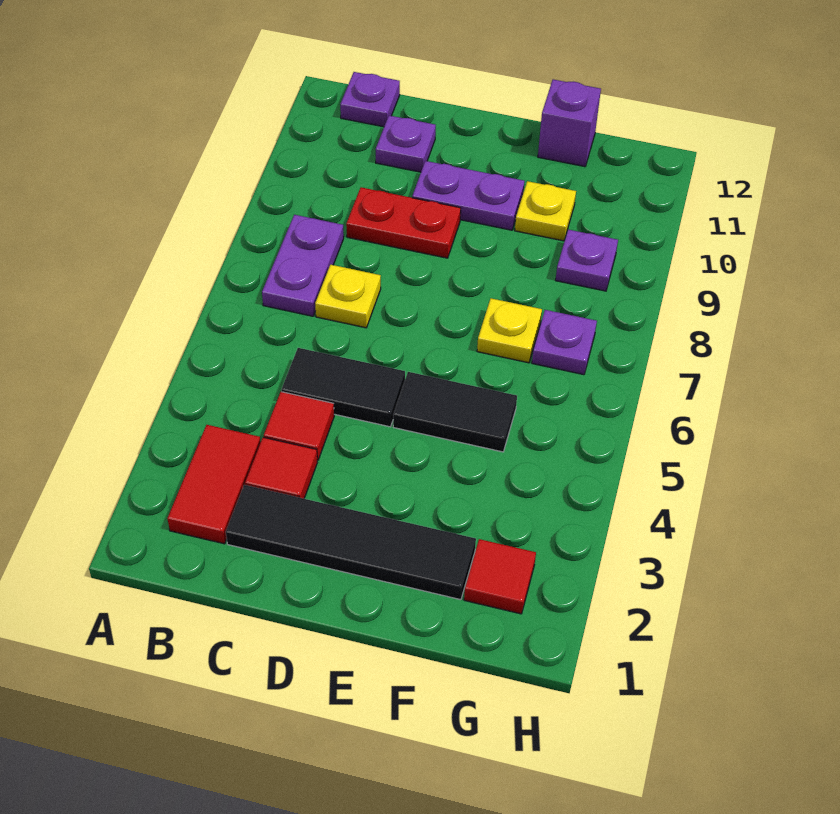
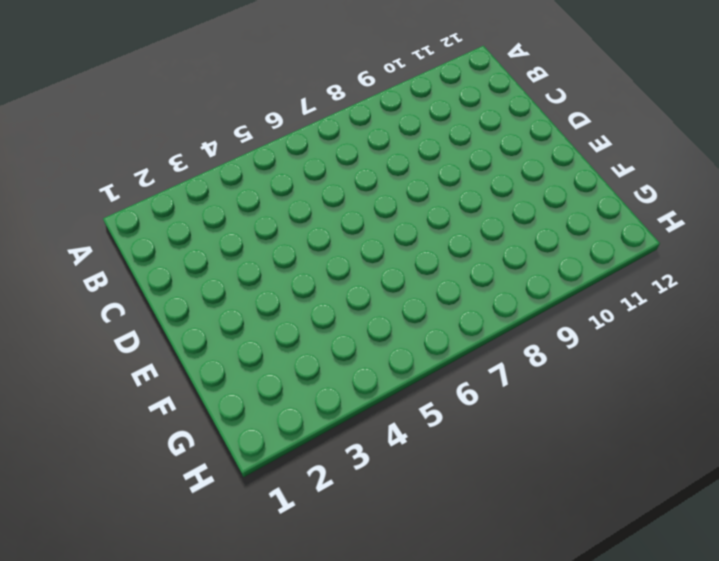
none -> red tile B2:B3 level 1
none -> purple plate B7:B8 level 1
none -> purple plate B12 level 1

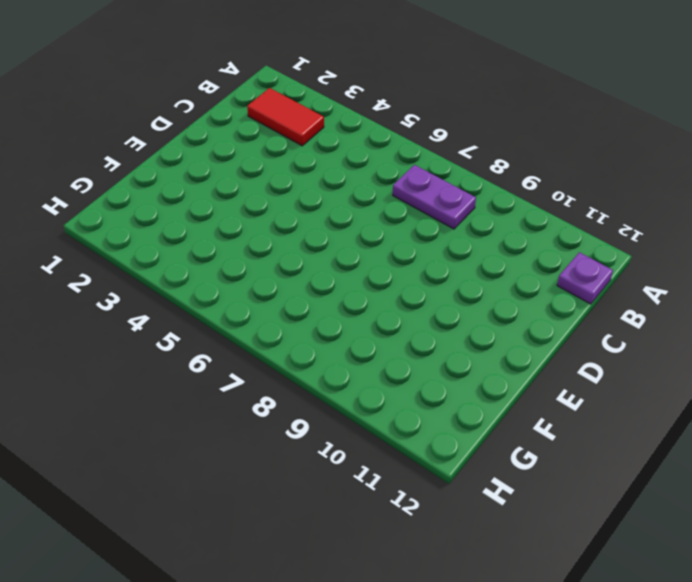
none -> black tile C2:F2 level 1
none -> red tile C3 level 1
none -> red tile C4 level 1

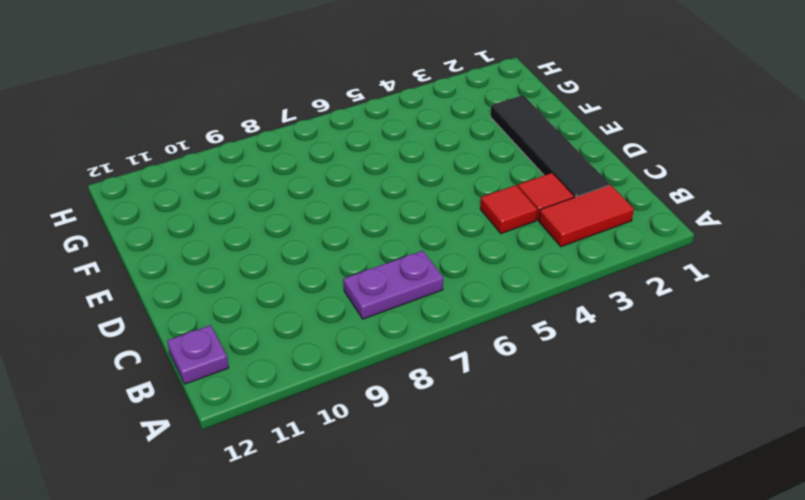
none -> black tile C5:D5 level 1
none -> yellow plate C7 level 1
none -> red plate C9:D9 level 1

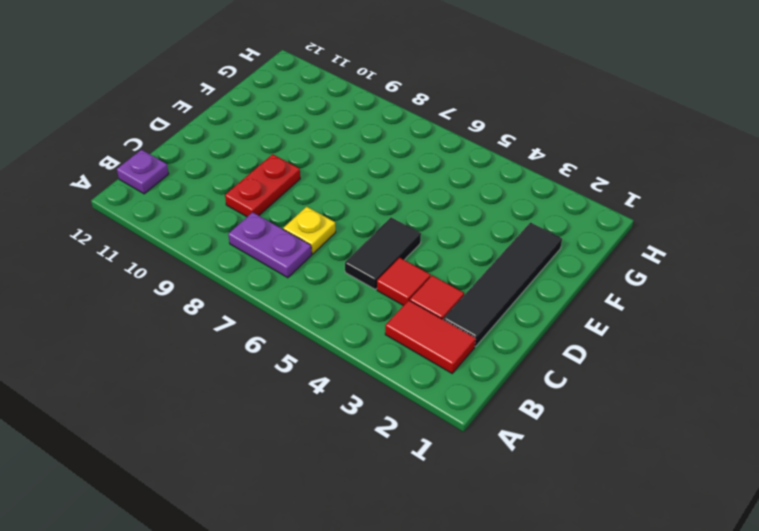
none -> purple plate C11 level 1
none -> purple plate D10:E10 level 1
none -> black tile E5:F5 level 1

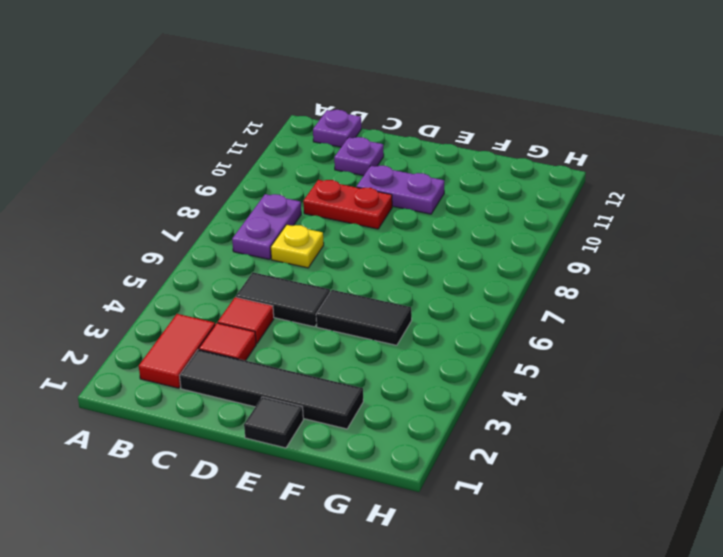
black tile E1 level 1 -> none
none -> yellow plate F7 level 1
none -> yellow plate F10 level 1
none -> purple brick F12 level 1

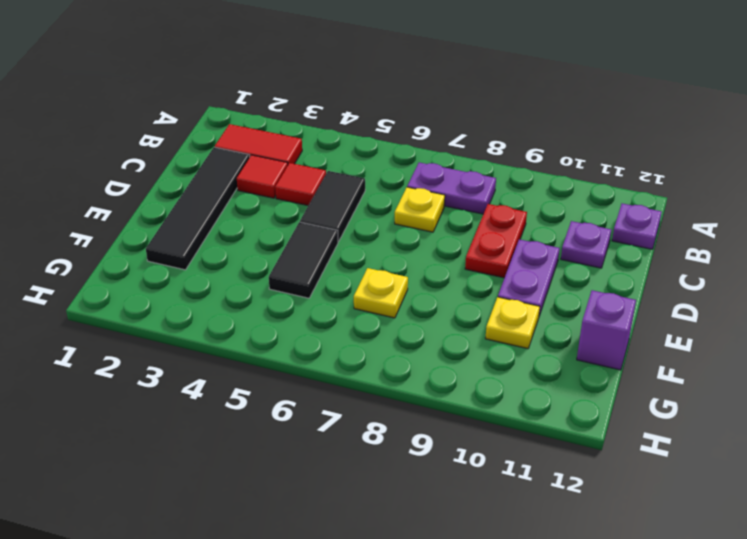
none -> red tile G2 level 1
none -> purple plate G7 level 1
none -> purple plate G9 level 1

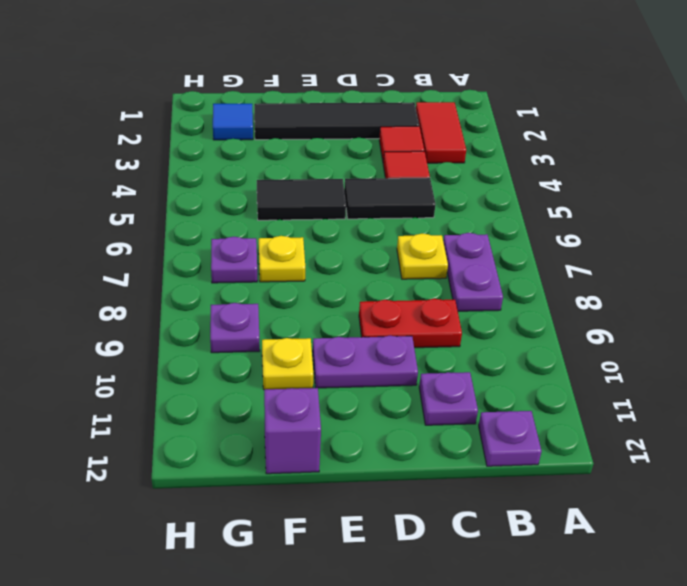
blue tile G2 level 1 -> red tile G2 level 1

